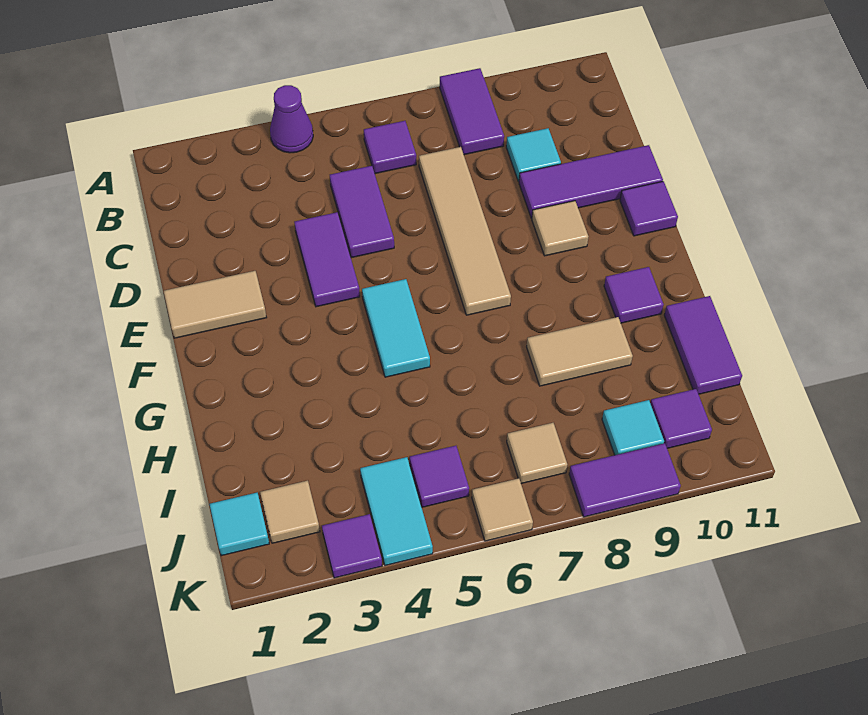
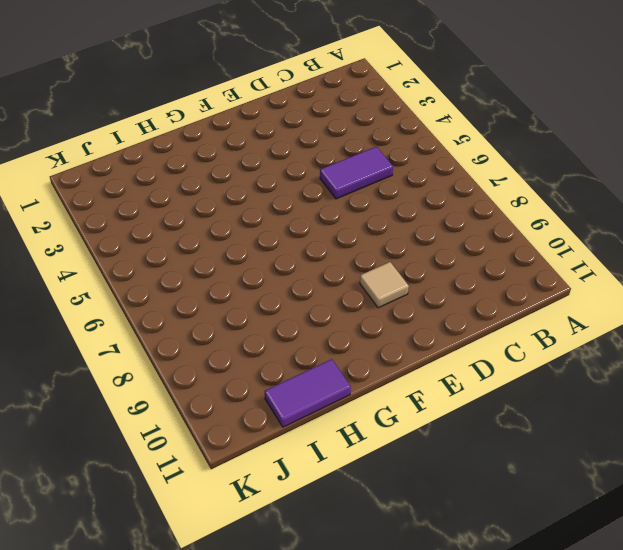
none -> purple cone A4 level 1
none -> purple tile A8:B8 level 1
none -> purple tile B6 level 1

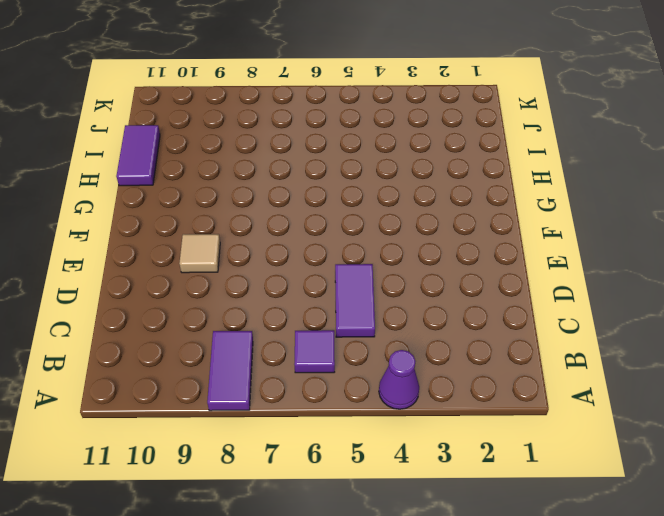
none -> tan tile C7:F7 level 1
none -> cyan tile C9 level 1
none -> purple tile D4:E4 level 1

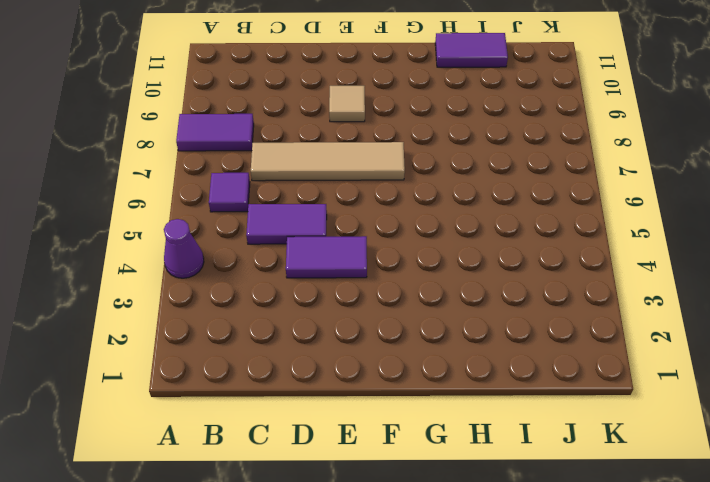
none -> cyan tile C9 level 1
none -> purple tile D9:D11 level 1
none -> tan tile E1:E2 level 1

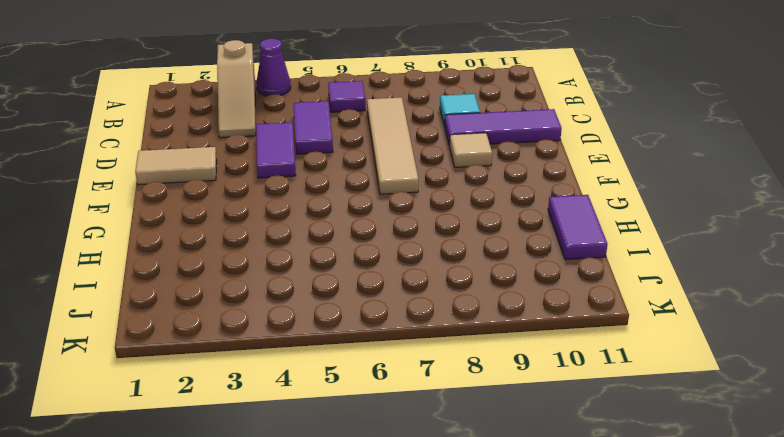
tan slope A3:C3 level 1 top A -> none
none -> purple tile A8:B8 level 1
none -> purple tile E11 level 1
none -> cyan tile F5:G5 level 1

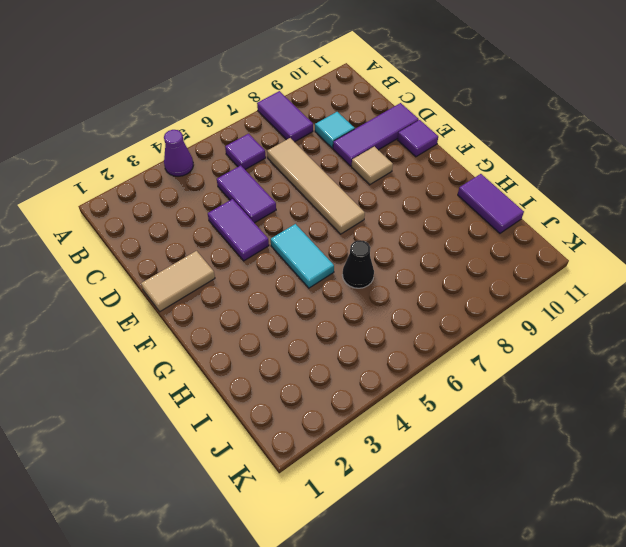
black cone H6 level 1 -> none
none -> purple tile G10 level 1
none -> tan tile H8:H9 level 1
none -> cyan tile J1 level 1

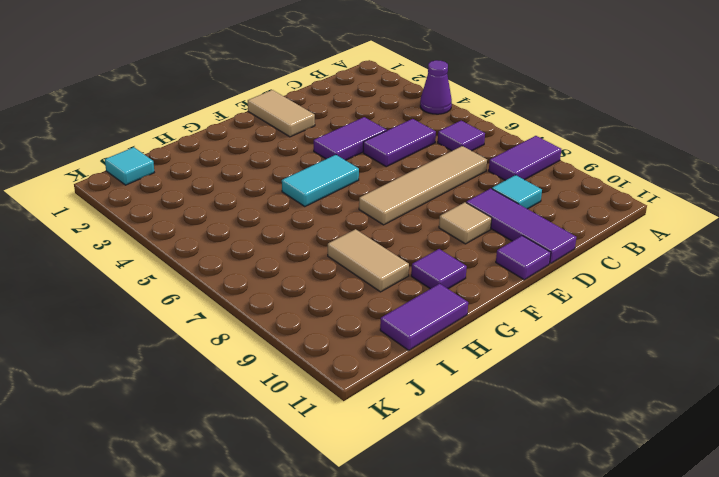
none -> tan tile J2 level 1
none -> cyan tile J4:K4 level 1
none -> purple tile J5 level 1

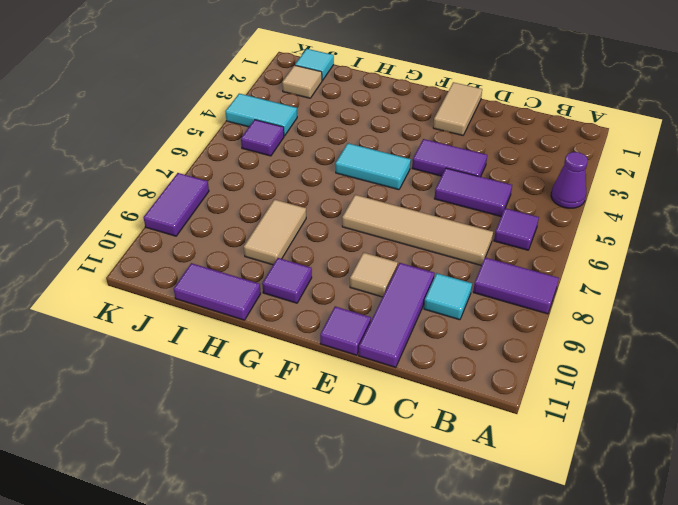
none -> tan tile J7 level 1
none -> cyan tile J9 level 1
none -> purple tile J10 level 1

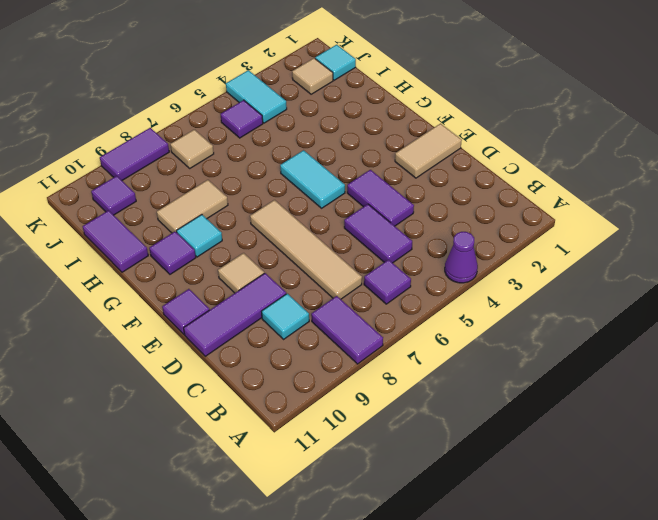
cyan tile G9 level 1 -> cyan tile J9 level 1
none -> purple tile K3 level 1
none -> tan tile K6 level 1

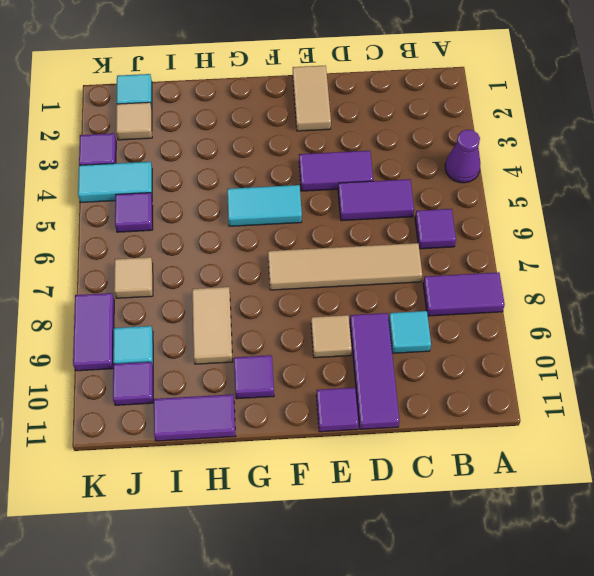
none -> tan tile K6 level 1

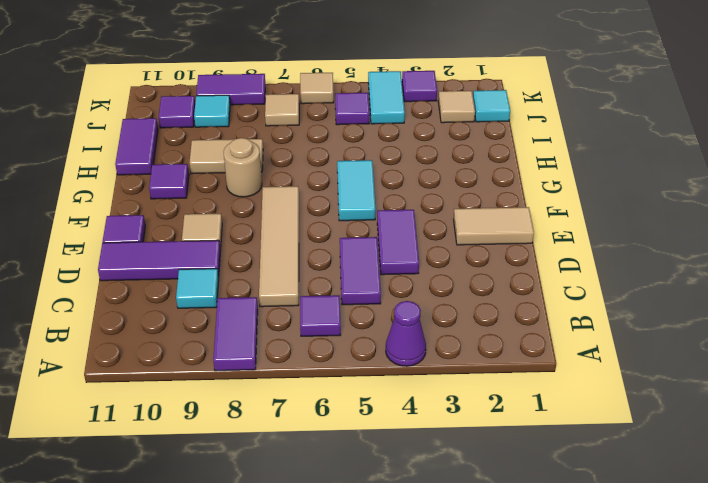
tan round brick G8 level 1 -> none

